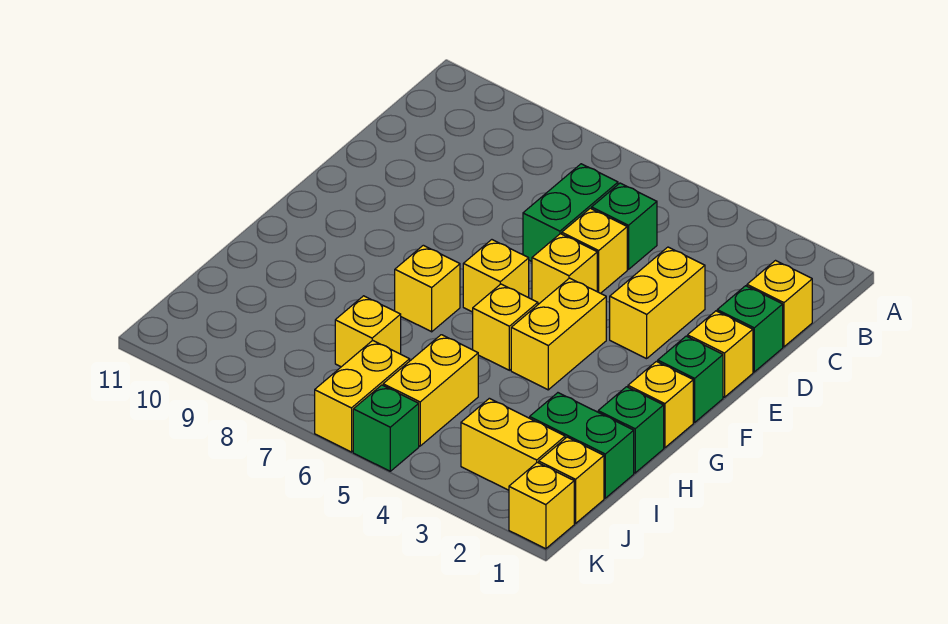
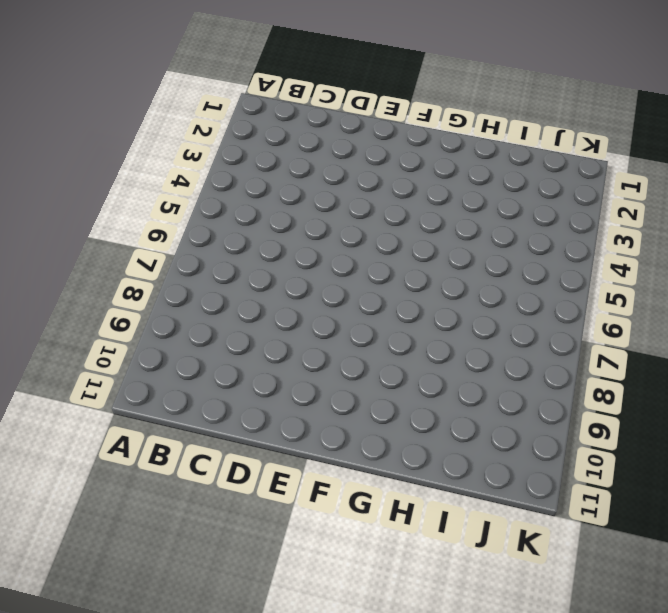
none -> yellow brick C1 level 1
none -> green brick C5 level 1
none -> green brick C6:D6 level 1

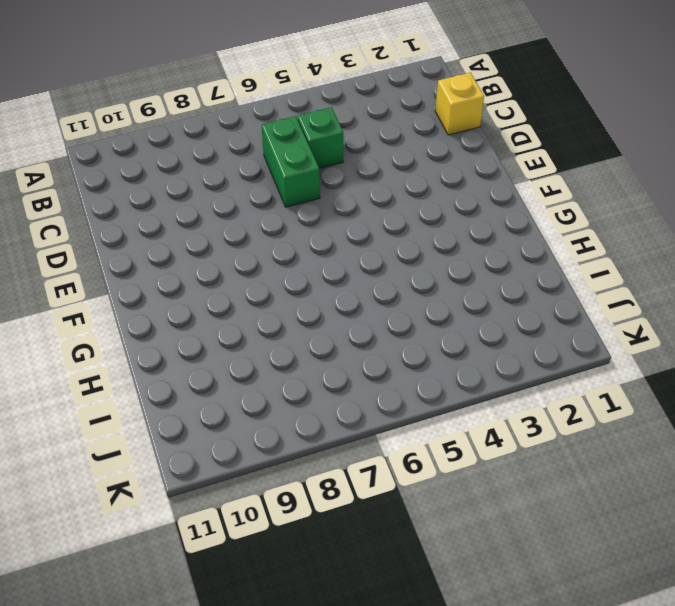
none -> green brick D1 level 1
none -> yellow brick D3:E3 level 1
none -> yellow brick D5 level 1

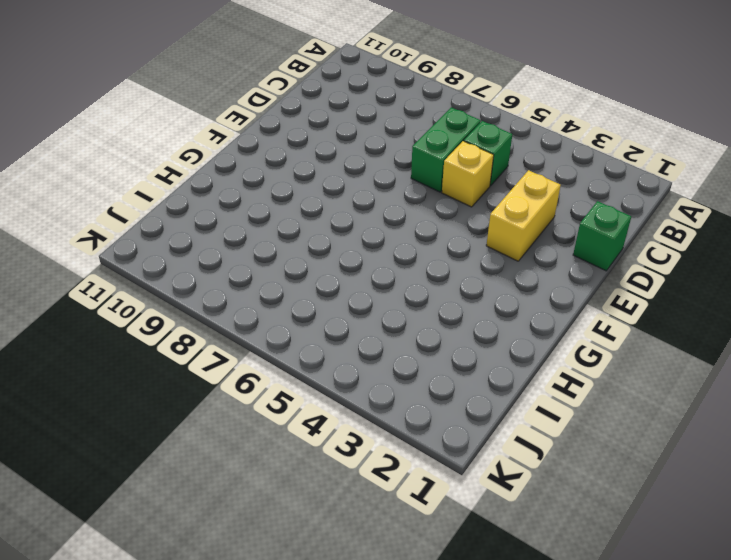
none -> yellow brick C1 level 1
none -> yellow brick E1 level 1
none -> yellow brick E5 level 1

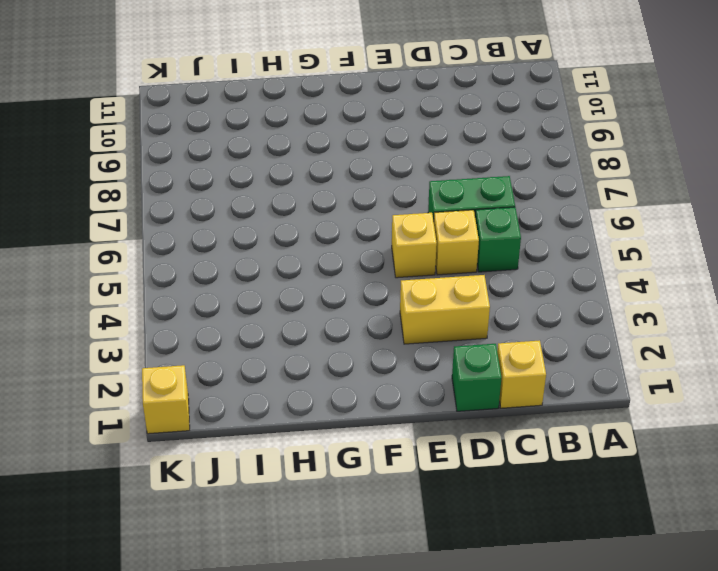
none -> yellow brick E1 level 1
none -> green brick F1 level 1
none -> yellow brick F4:G4 level 1

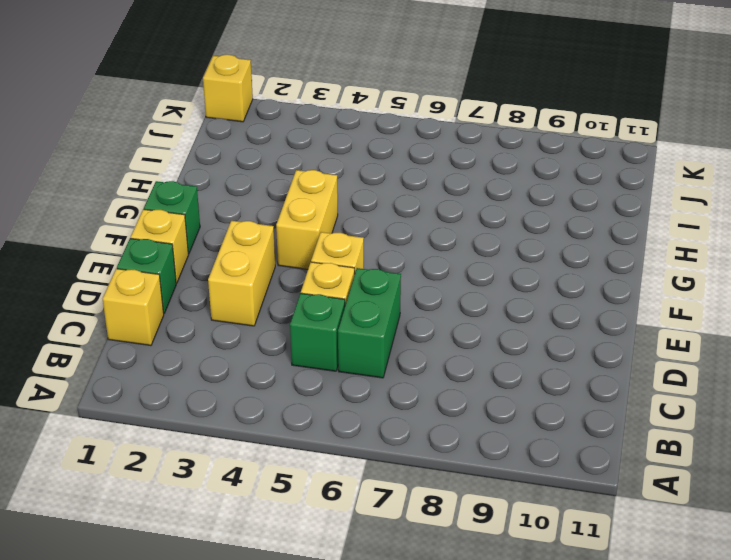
none -> yellow brick F6 level 1
none -> yellow brick G1 level 1
none -> yellow brick G5 level 1

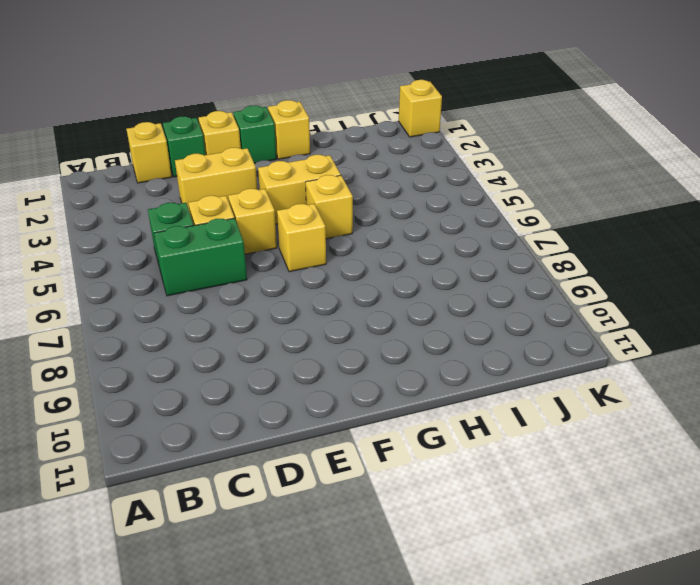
none -> yellow brick G7 level 1
none -> green brick H1 level 1
none -> green brick I1:I2 level 1

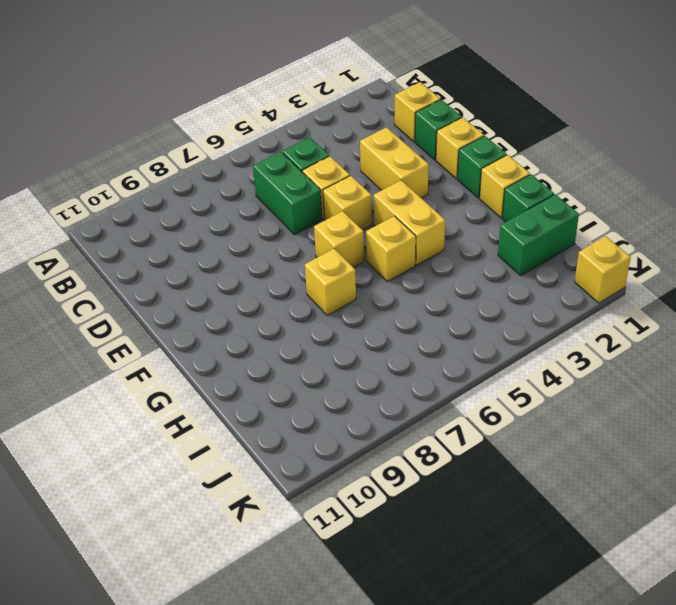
none -> yellow brick I5:J5 level 1
none -> yellow brick I7 level 1
none -> yellow brick J1 level 1

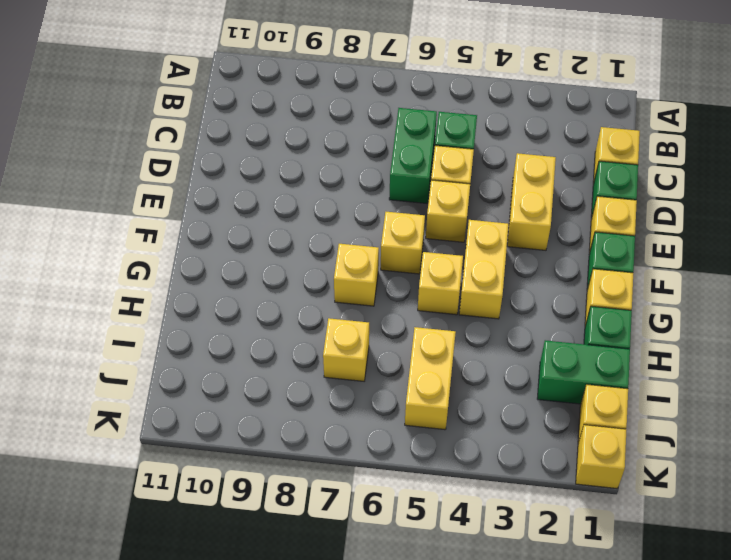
none -> yellow brick J2:J3 level 1
none -> yellow brick J6:K6 level 1
none -> green brick K5 level 1

